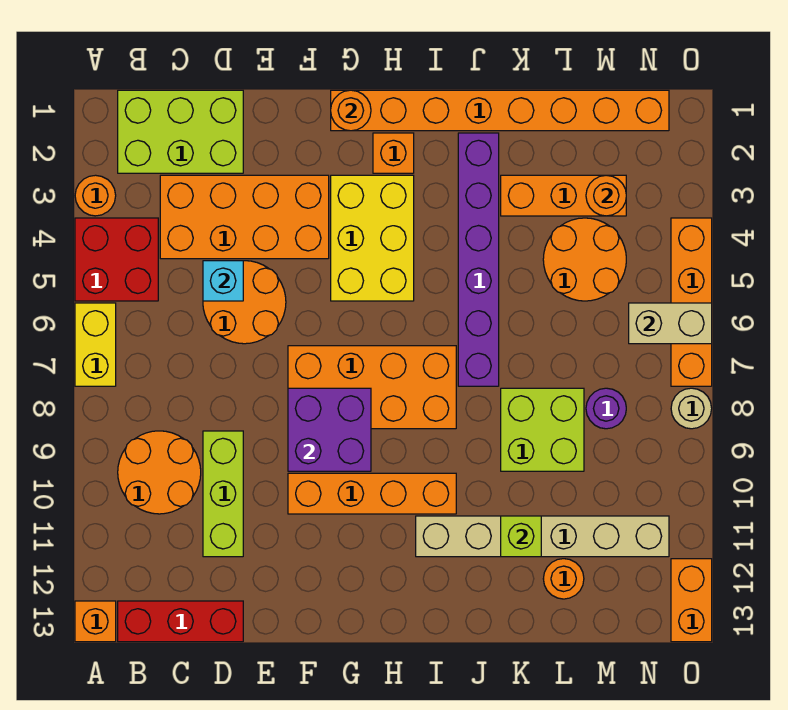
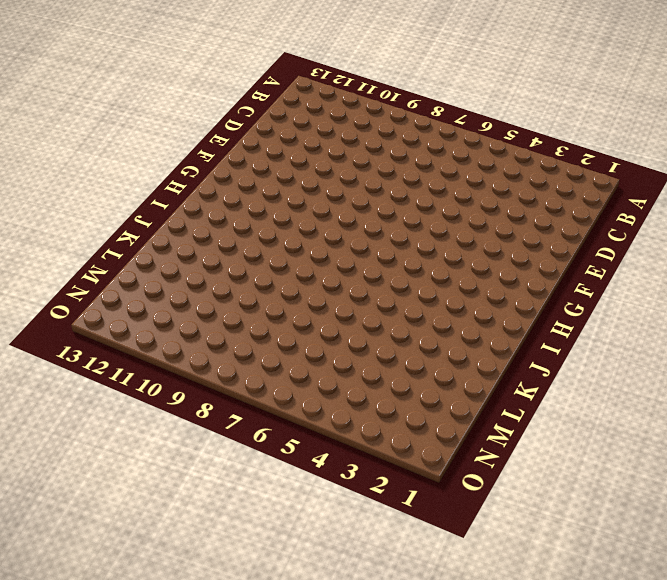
none -> orange round brick A3 level 1
none -> red brick A4:B5 level 1
none -> yellow brick A6:A7 level 1
none -> orange brick A13 level 1

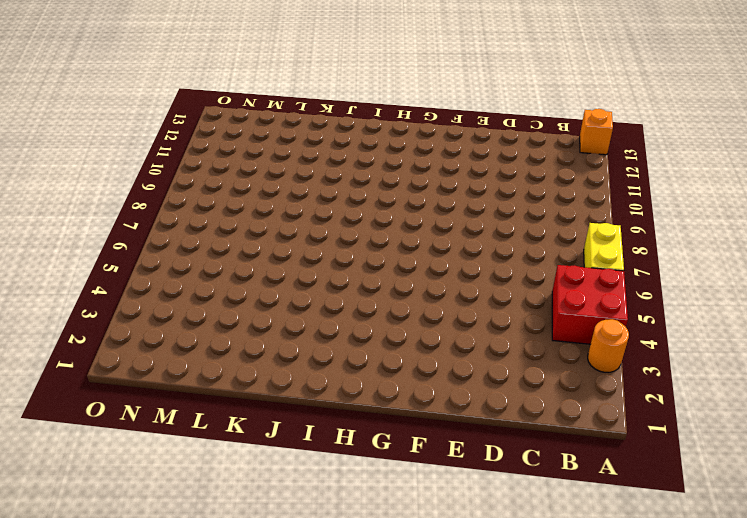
none -> lime brick B1:D2 level 1
none -> orange round brick B9:C10 level 1
none -> red brick B13:D13 level 1
none -> orange brick C3:F4 level 1

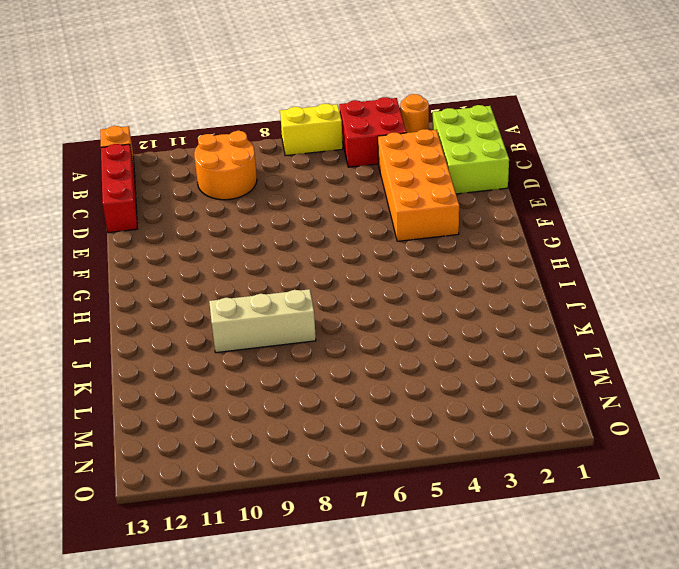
tan brick J8:J10 level 1 -> none
none -> orange round brick D5:E6 level 1
none -> lime brick D9:D11 level 1
none -> orange brick F7:I8 level 1
none -> orange brick F10:I10 level 1

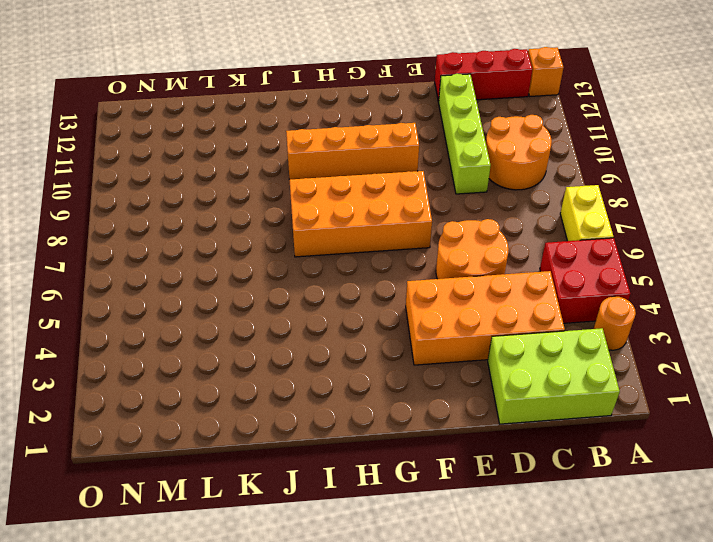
lime brick D9:D12 level 1 -> lime brick D9:D11 level 1
none -> orange brick G1:N1 level 1
none -> yellow brick G3:H5 level 1
none -> orange brick H2 level 1
none -> tan brick I11:N11 level 1

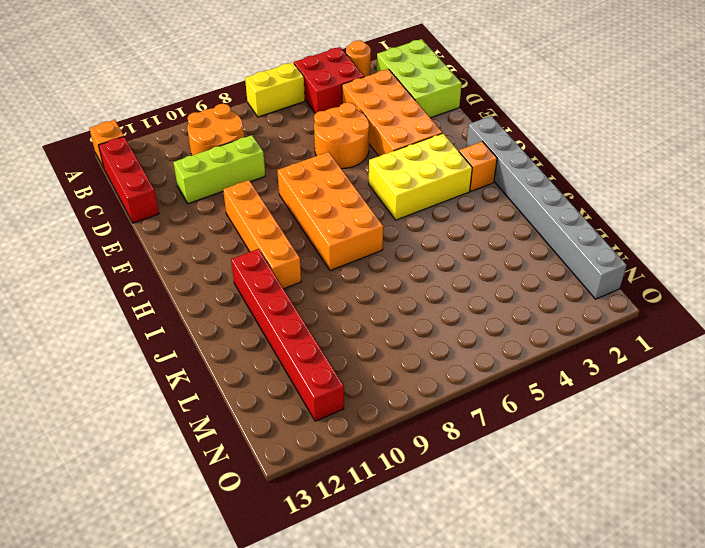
grey brick G1:N1 level 1 -> orange brick G1:N1 level 1
red brick I11:N11 level 1 -> tan brick I11:N11 level 1
none -> purple brick J2:J7 level 1
none -> orange brick K3:M3 level 1
none -> lime brick K8:L9 level 1
none -> orange round brick L4:M5 level 1

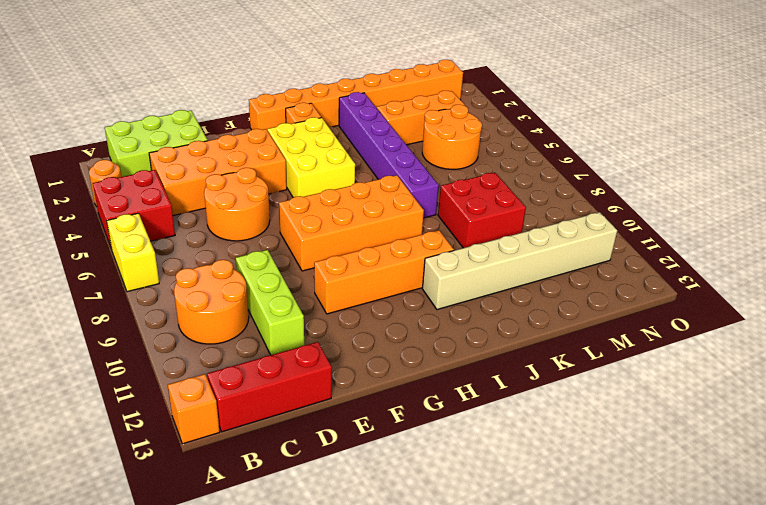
red brick K8:L9 level 1 -> lime brick K8:L9 level 1
none -> orange round brick L12 level 1
none -> purple round brick M8 level 1
none -> orange brick O4:O7 level 1
none -> tan round brick O8 level 1

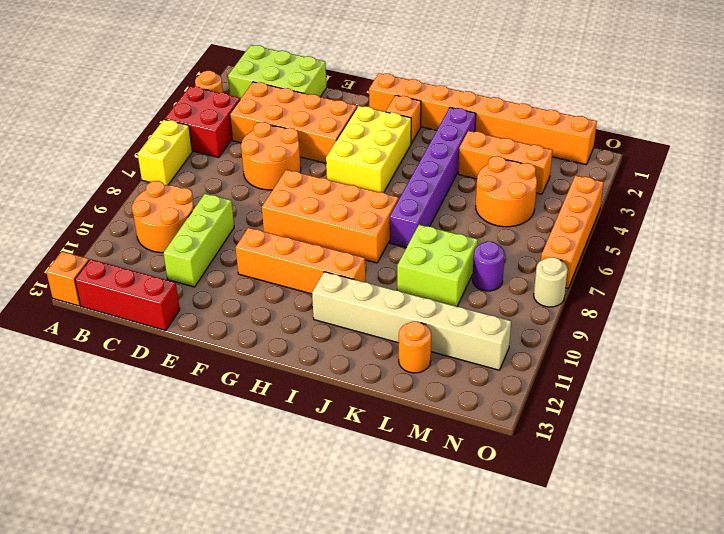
none -> orange brick O12:O13 level 1
none -> cyan brick D5 level 2
none -> purple brick F8:G9 level 2
none -> orange round brick G1 level 2

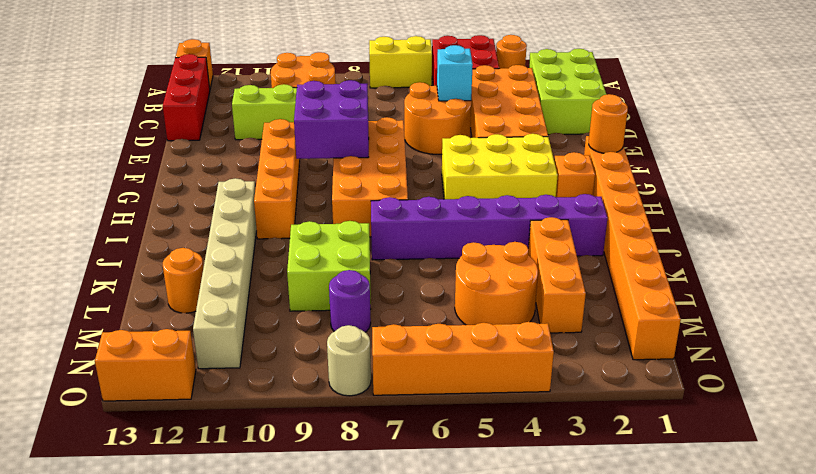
none -> lime brick K11 level 2
none -> orange round brick M3 level 2
none -> tan brick N6:O6 level 2

